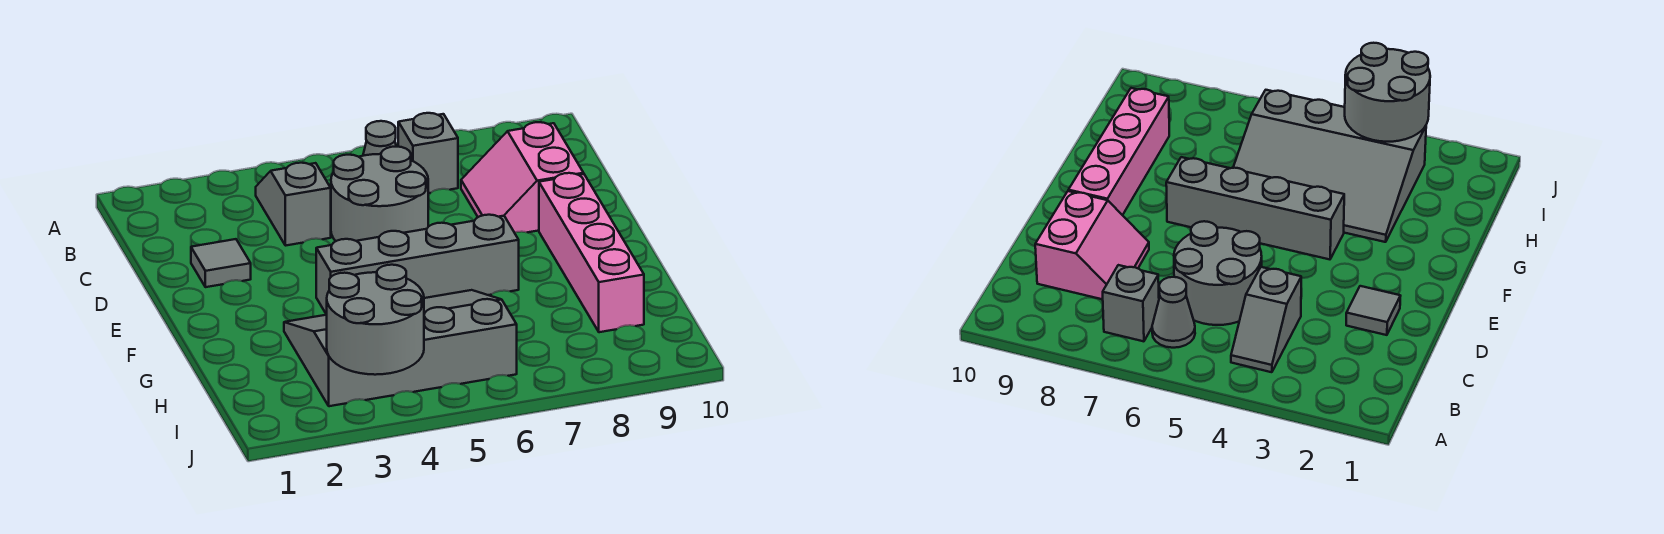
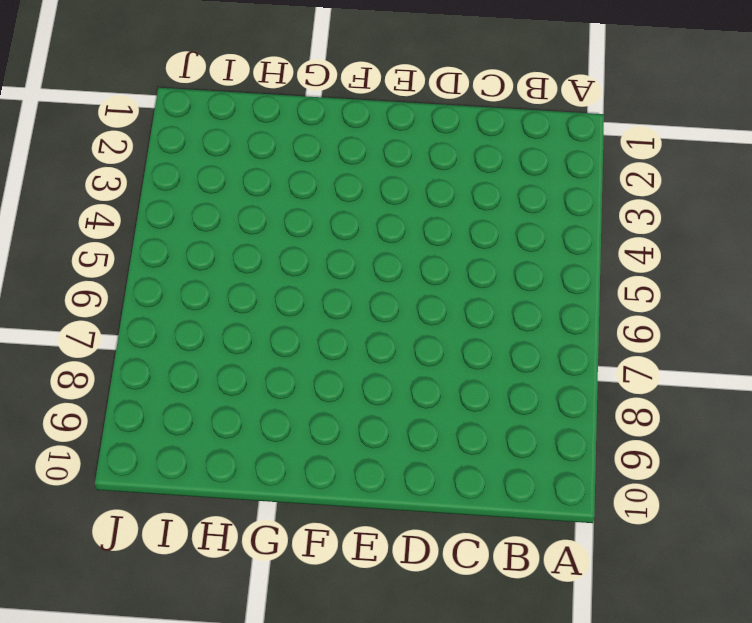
none -> grey slope B4:C4 level 1 top C
none -> grey cone B6 level 1

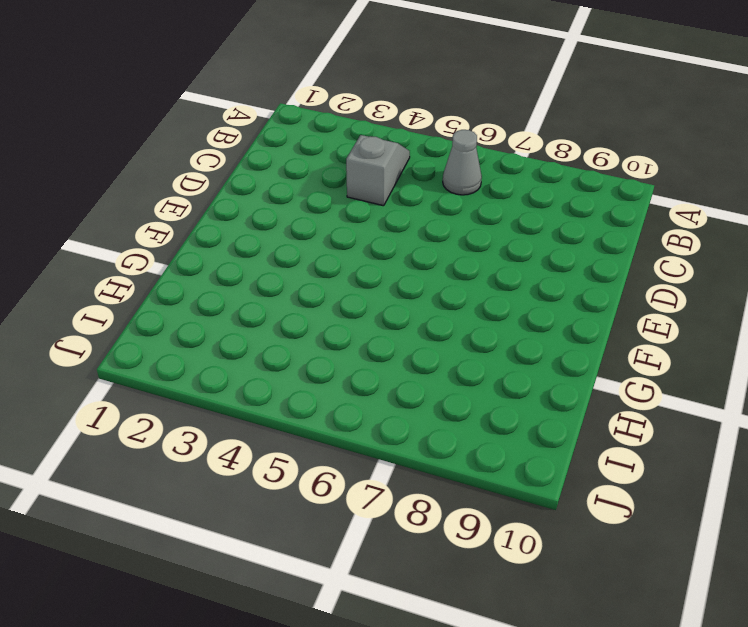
none -> grey brick B7 level 1
none -> grey round brick C5:D6 level 1

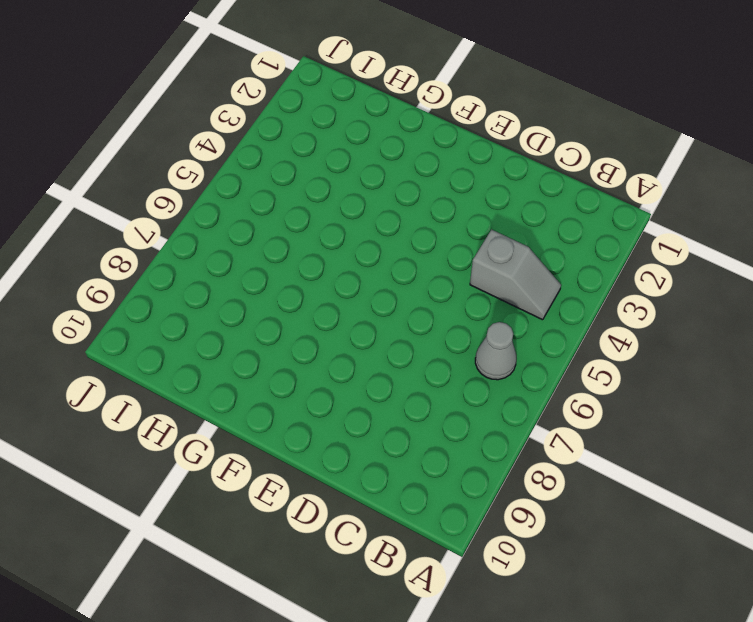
none -> grey brick B7 level 1
none -> grey round brick C5:D6 level 1

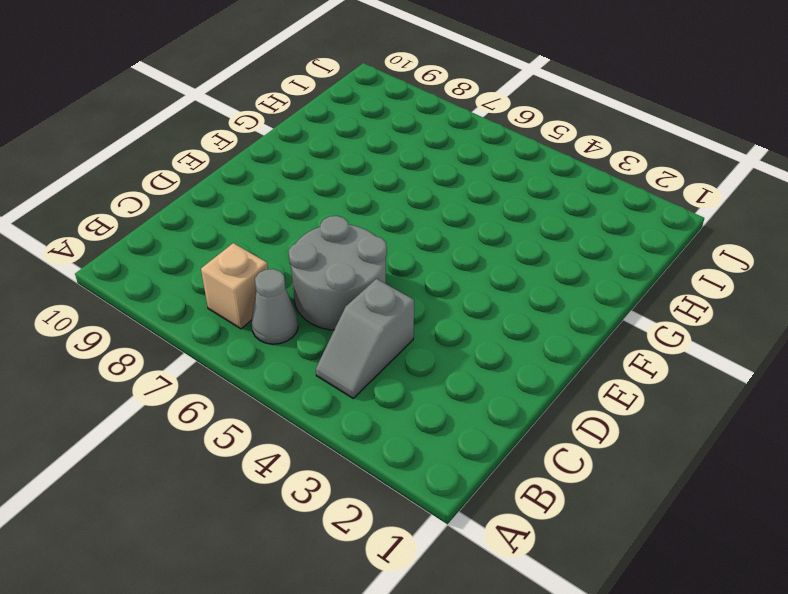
tan brick B7 level 1 -> grey brick B7 level 1
none -> pink slope C8:D9 level 1 top 9
none -> grey tile D2 level 1

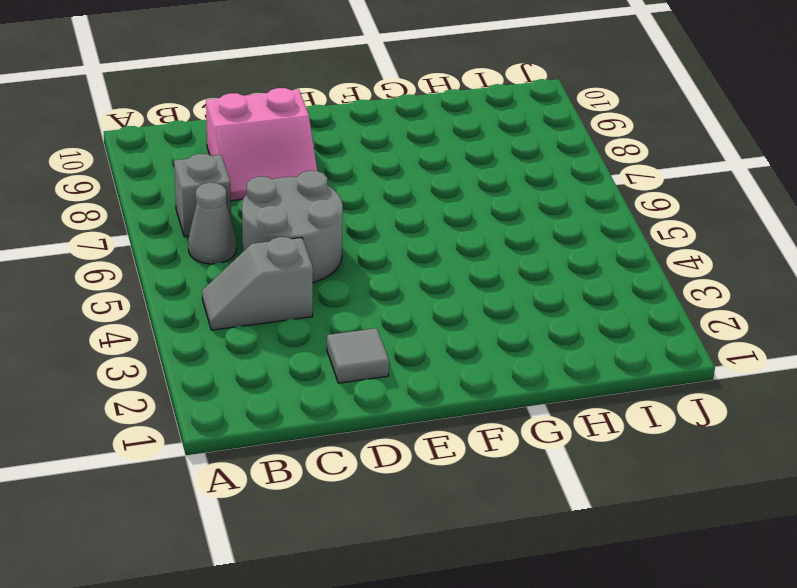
none -> pink brick E9:H9 level 1
none -> grey brick F4:F7 level 1

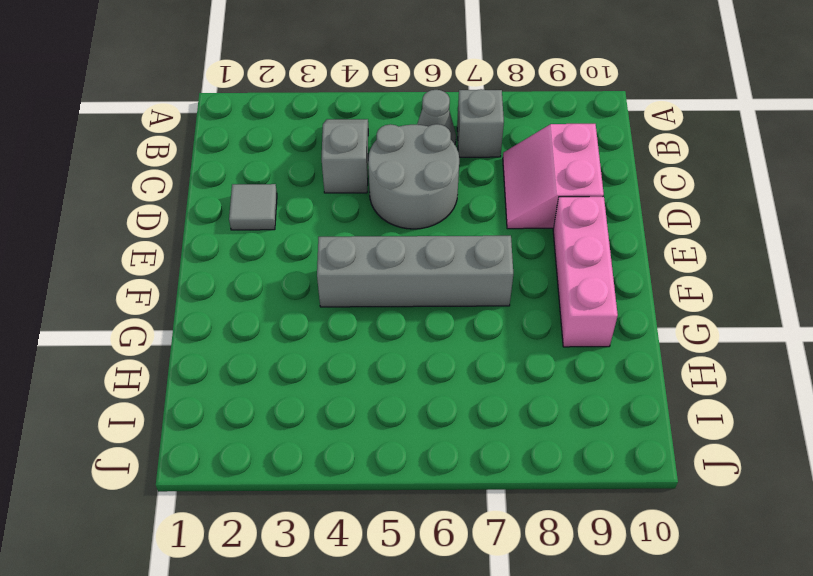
pink brick E9:G9 level 1 -> pink brick E9:H9 level 1
none -> grey slope G3:I6 level 1 top I
none -> grey round brick I3:J4 level 2

